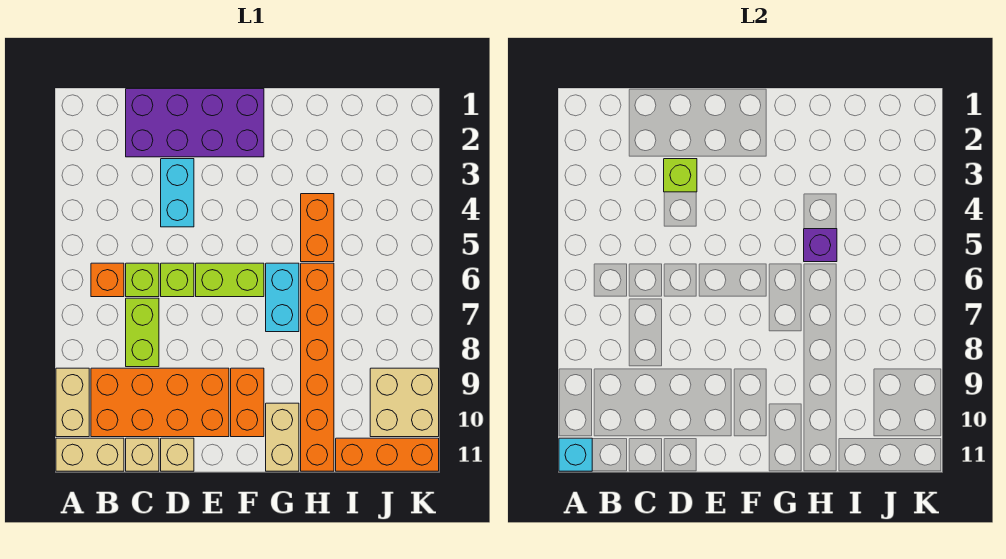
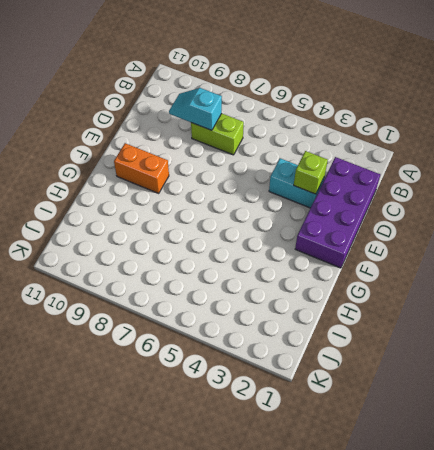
cyan slope C8:C9 level 2 top 8 -> none
none -> tan brick A9:A10 level 1
none -> tan brick A11:B11 level 1
none -> orange brick B6 level 1

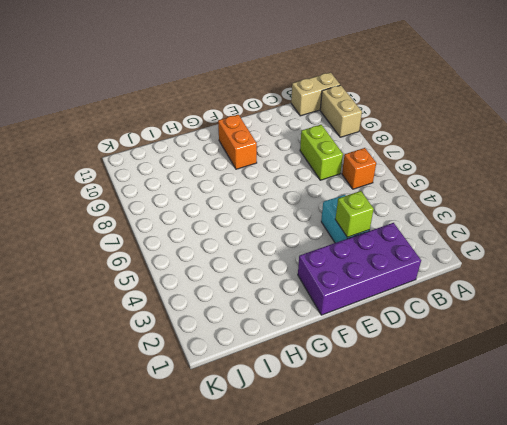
none -> orange brick B9:E10 level 1
none -> lime brick C6 level 1
none -> tan brick C11 level 1

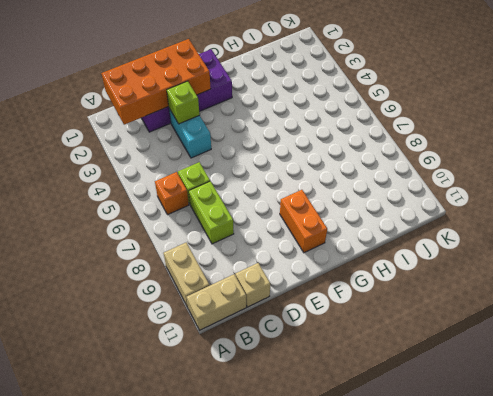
orange brick B1:E2 level 2 -> orange brick B9:E10 level 1
none -> lime brick D6 level 1
none -> tan brick D11 level 1
none -> lime brick E6:F6 level 1

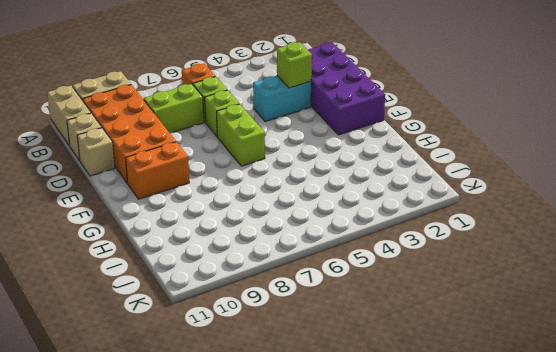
none -> cyan brick G6:G7 level 1
none -> tan brick G10:G11 level 1
none -> orange brick H4:H5 level 1

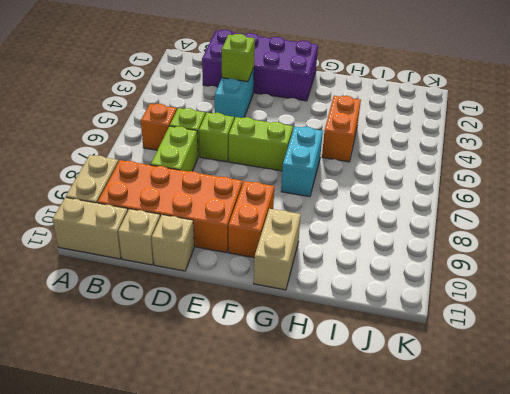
none -> orange brick H6:H11 level 1
none -> orange brick I11:K11 level 1
none -> tan brick J9:K10 level 1

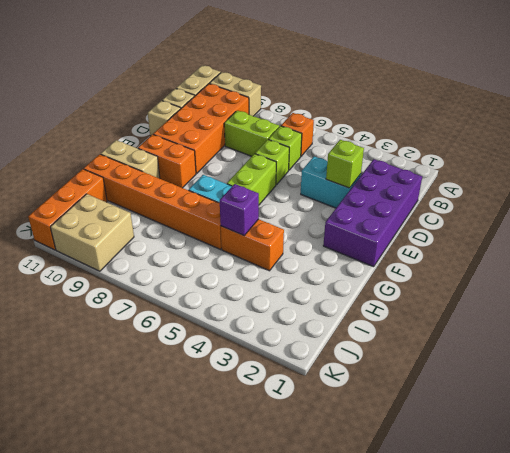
none -> cyan brick A11 level 2

